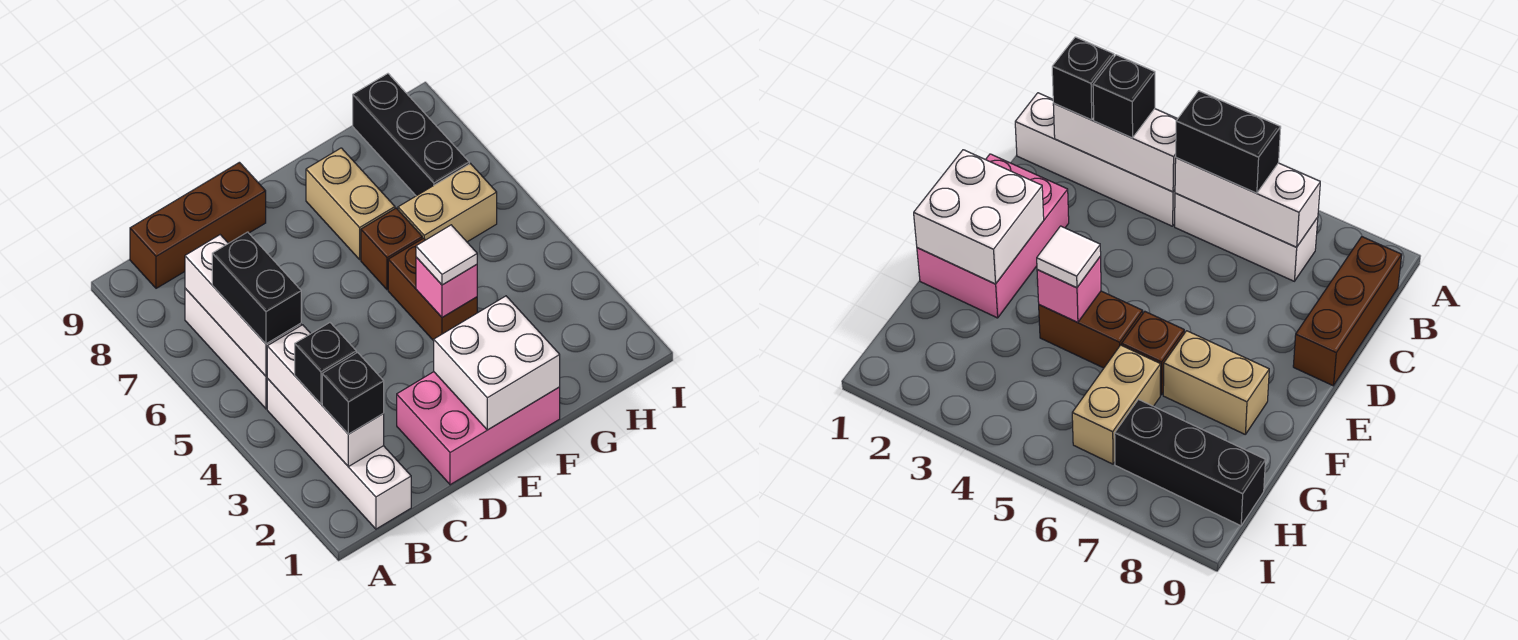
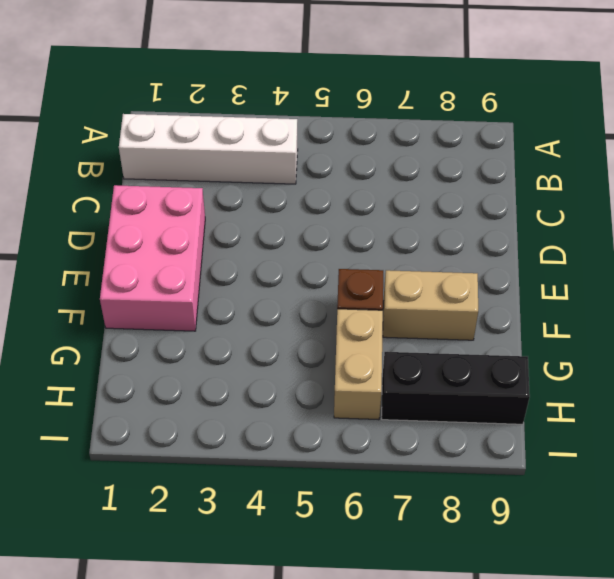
none -> white brick B5:B7 level 1
none -> brown brick B9:D9 level 1
none -> brown brick F4:F5 level 1

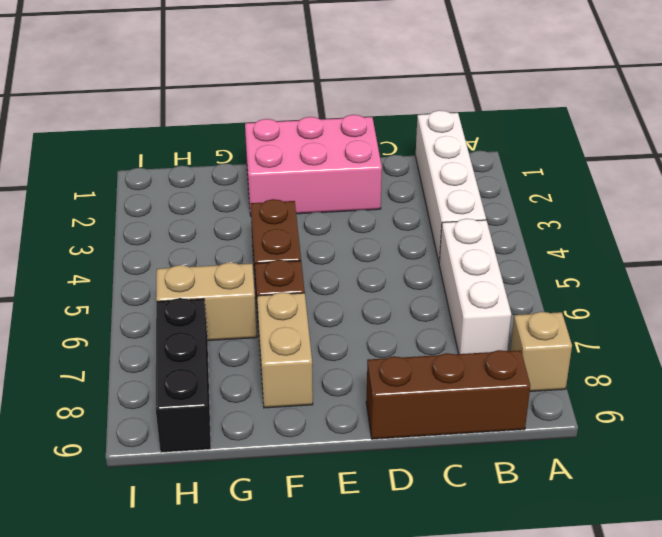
tan brick A8 level 1 -> none
none -> white brick B2:B4 level 2
none -> white brick B5:B7 level 2
none -> white brick E1:F2 level 2

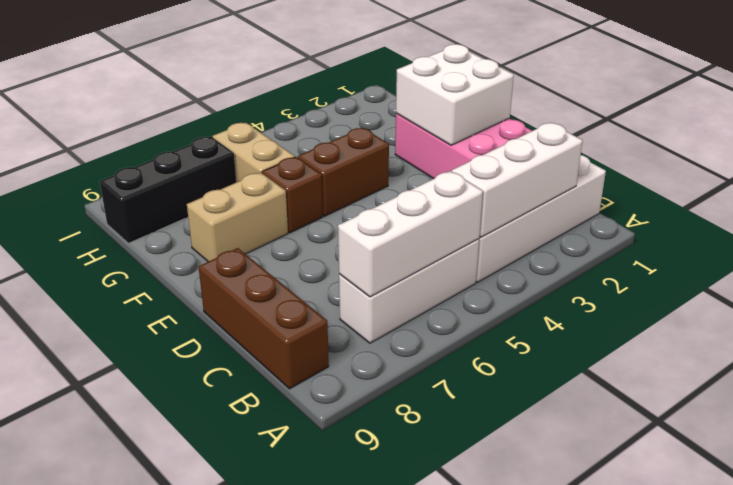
none -> pink brick F4 level 2
none -> black brick B2 level 3
none -> black brick B3 level 3

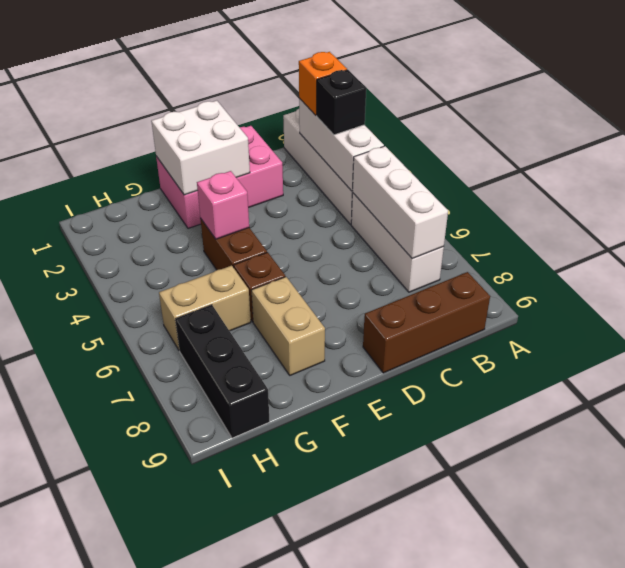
orange brick B2 level 3 -> black brick B2 level 3
none -> black brick B5:B6 level 3
none -> white tile F4 level 3

